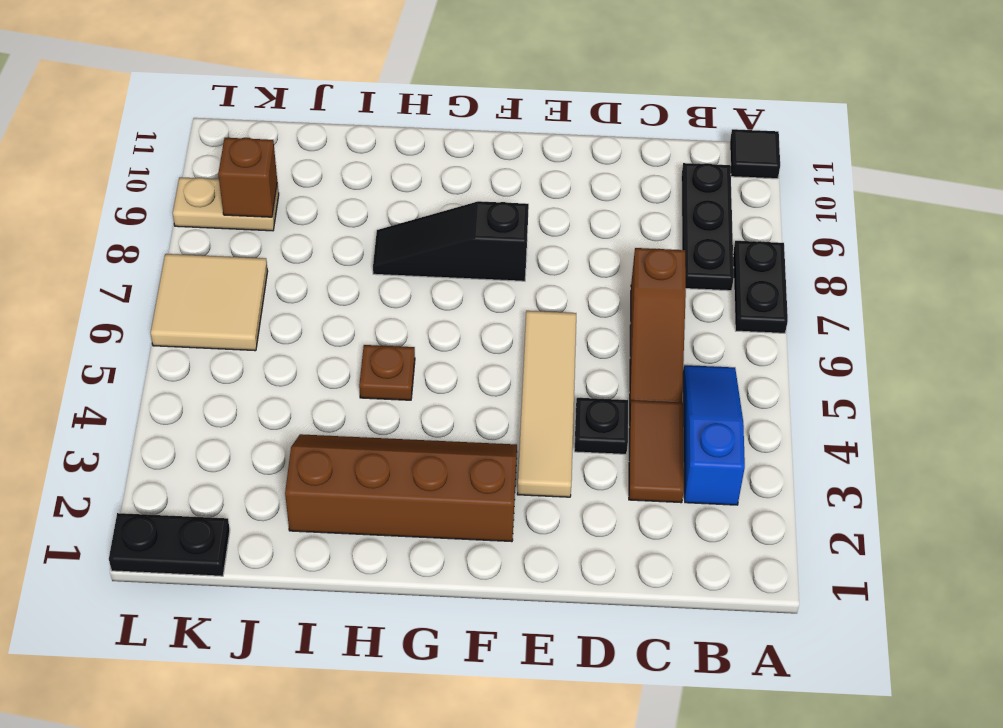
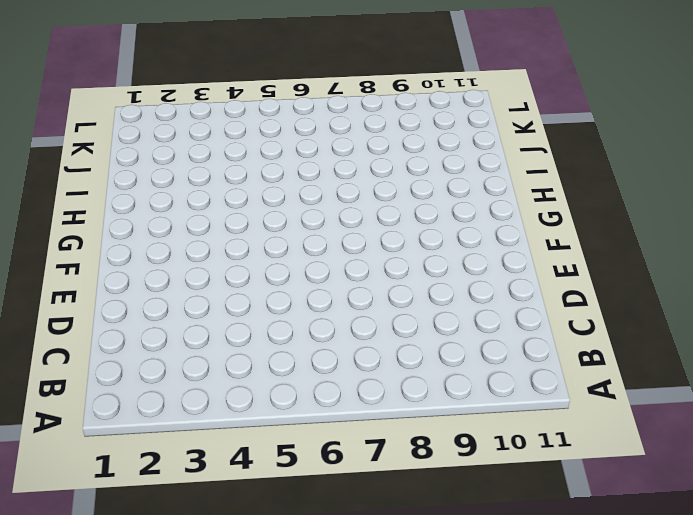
none -> black plate A7:A8 level 1
none -> black tile A11 level 1
none -> blue slope B3:B5 level 1 top 3

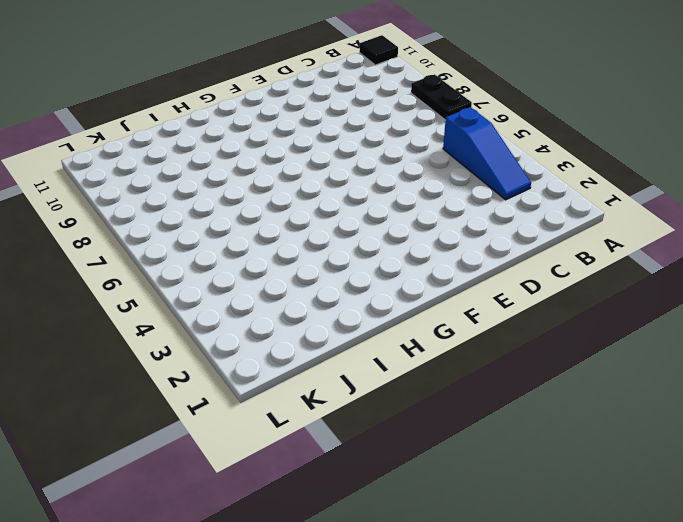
blue slope B3:B5 level 1 top 5 -> blue slope B3:B5 level 1 top 3
none -> black plate B8:B10 level 1
none -> brown tile C3:C4 level 1
none -> brown slope C5:C7 level 1 top 7

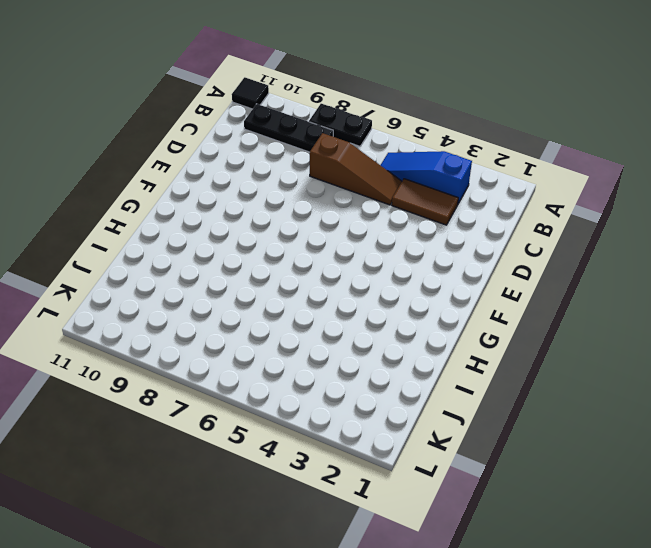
none -> black plate D4 level 1
none -> tan tile E3:E6 level 1
none -> brown slope F2:I3 level 1 top 2

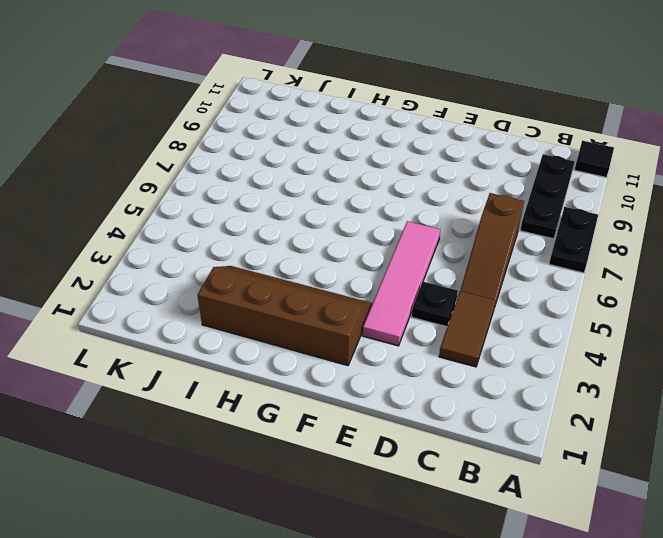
pink tile E3:E6 level 1 -> tan tile E3:E6 level 1
none -> blue slope B3:B5 level 1 top 3
none -> black slope F8:H8 level 1 top F
none -> brown plate H5 level 1

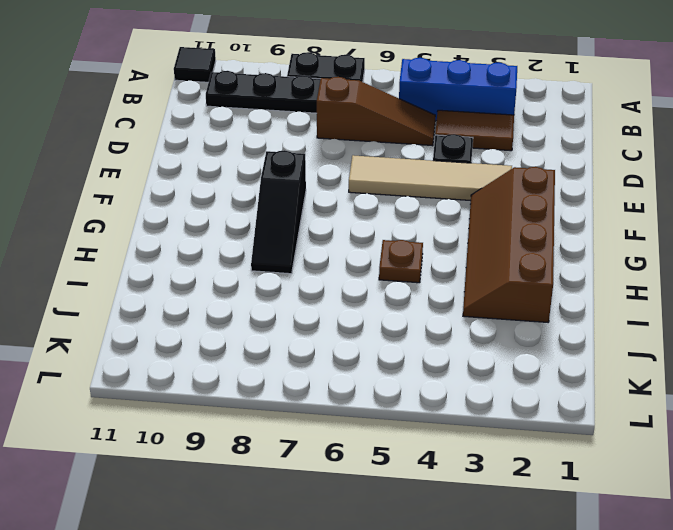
blue brick B3:B5 level 1 -> blue slope B3:B5 level 1 top 3
none -> black plate K1:L1 level 1
none -> tan tile K6:L7 level 1
none -> tan plate K9:L9 level 1

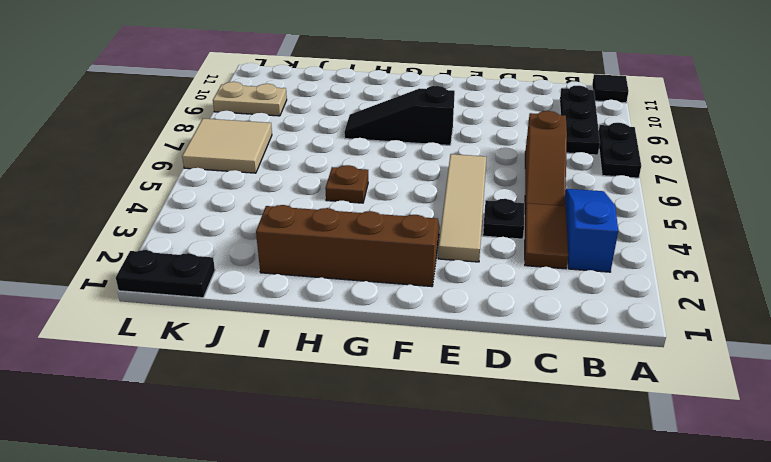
none -> brown brick K9 level 2

